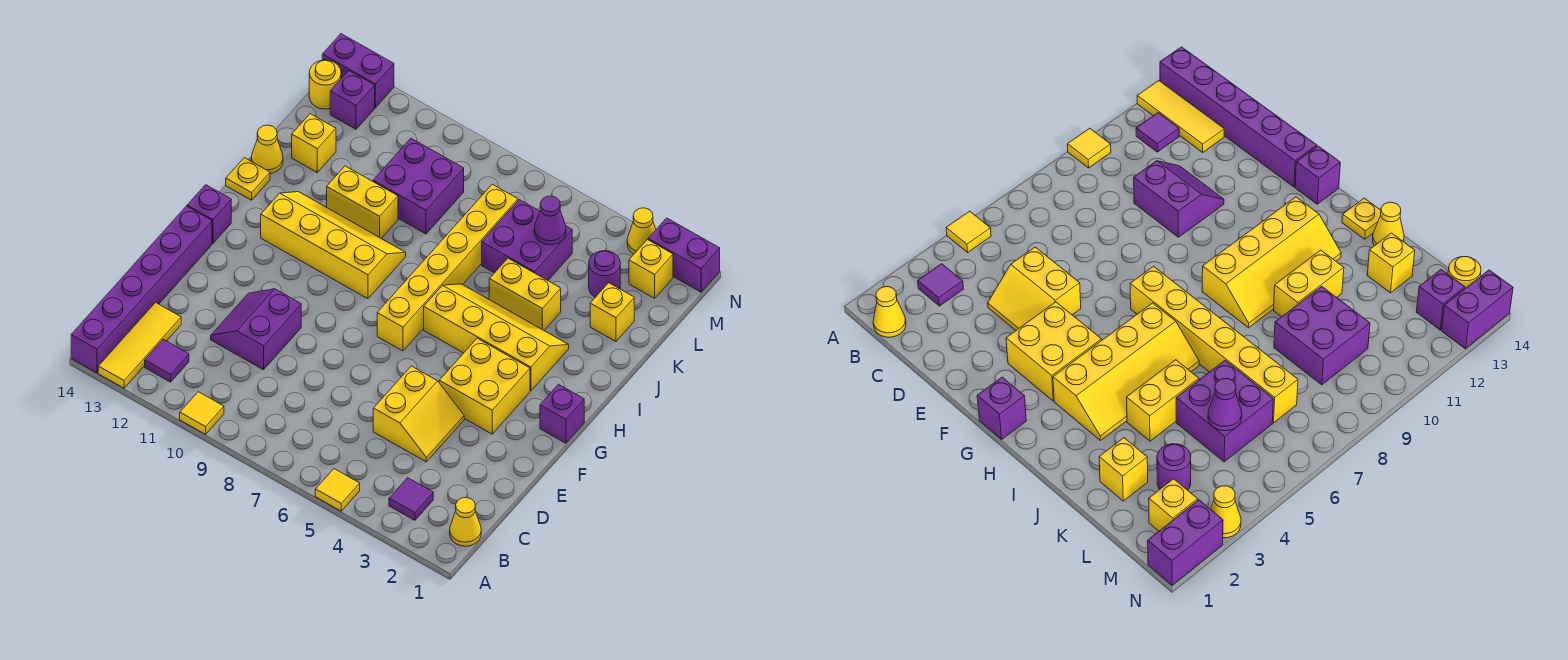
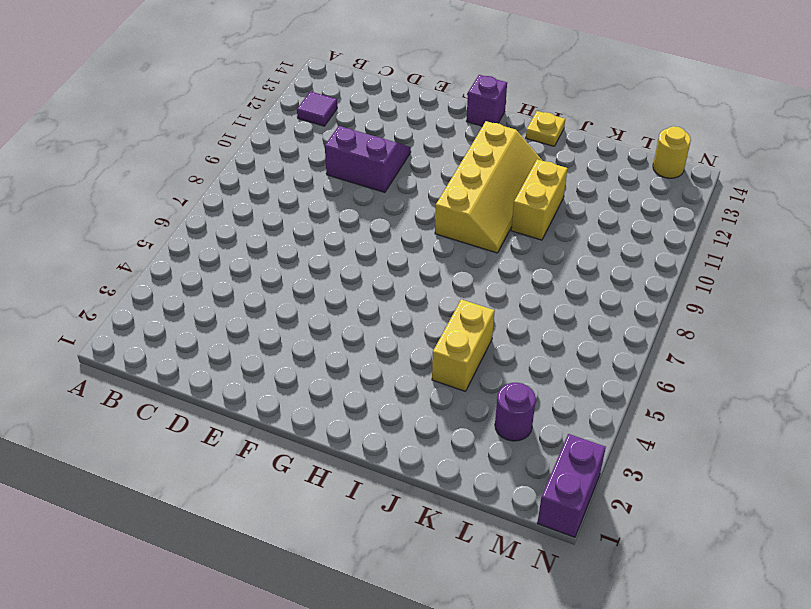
none -> yellow tile A5 level 1
none -> yellow tile A10 level 1
none -> yellow tile A13:C13 level 1
none -> purple brick A14:F14 level 1

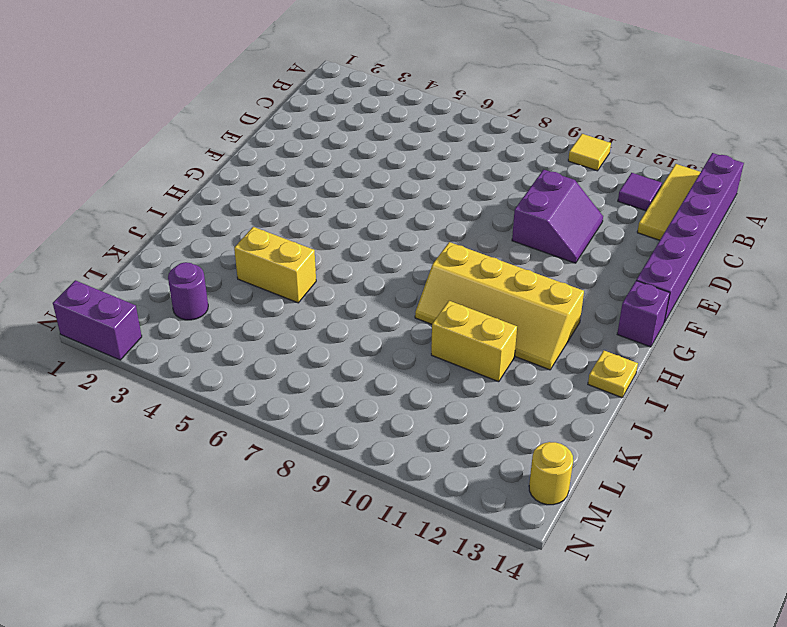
none -> yellow tile A5 level 1
none -> yellow cone B1 level 1
none -> purple tile B3 level 1
none -> yellow slope D4:E5 level 1 top 5

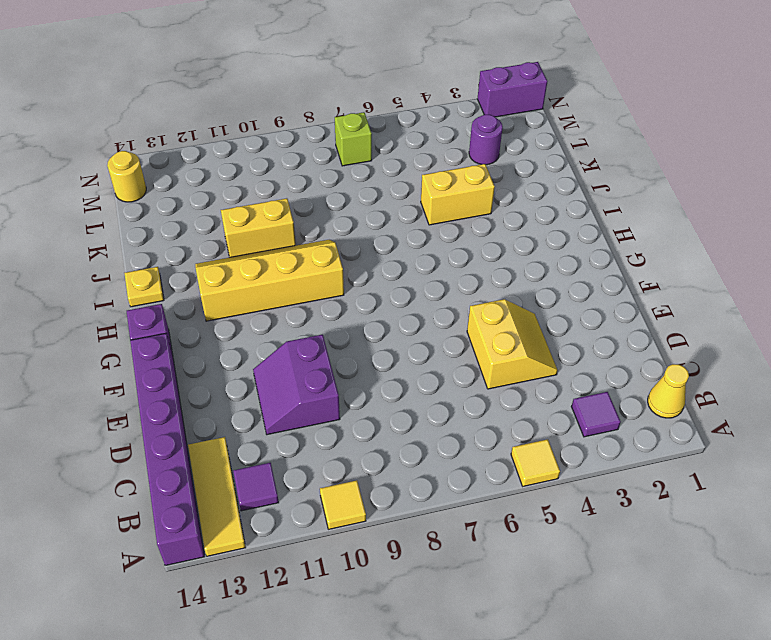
lime brick M7 level 1 -> none
none -> yellow brick F3:G4 level 1
none -> purple brick G1 level 1
none -> yellow brick G7:L7 level 1
none -> yellow slope H3:I6 level 1 top H

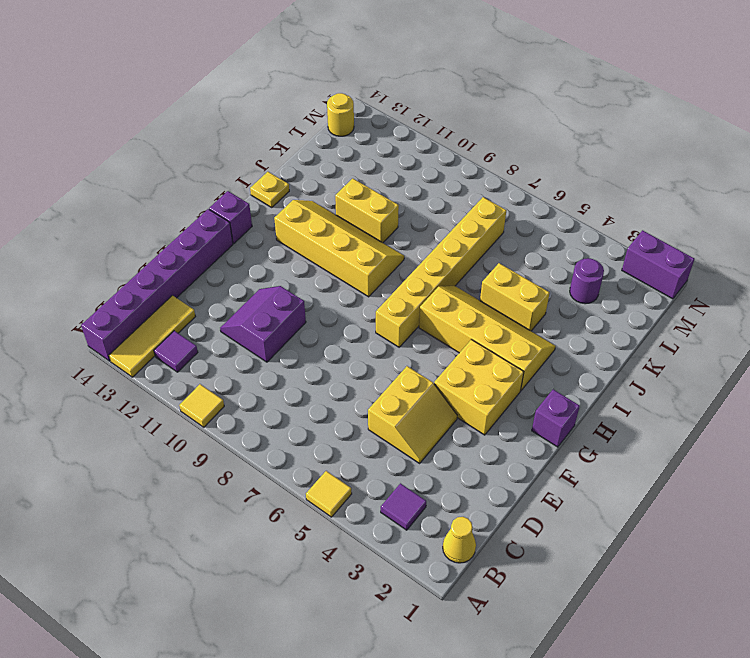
none -> yellow cone J14 level 1
none -> yellow brick K2 level 1
none -> purple brick K5:L6 level 1
none -> purple brick K9:L10 level 1

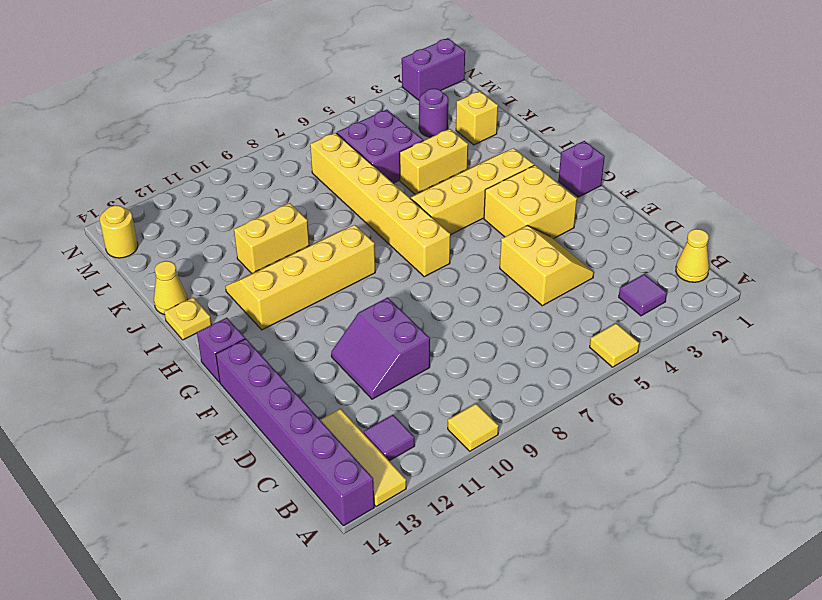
none -> purple brick K9:L10 level 1
none -> yellow brick K13 level 1
none -> yellow brick M2 level 1
none -> purple brick M13 level 1

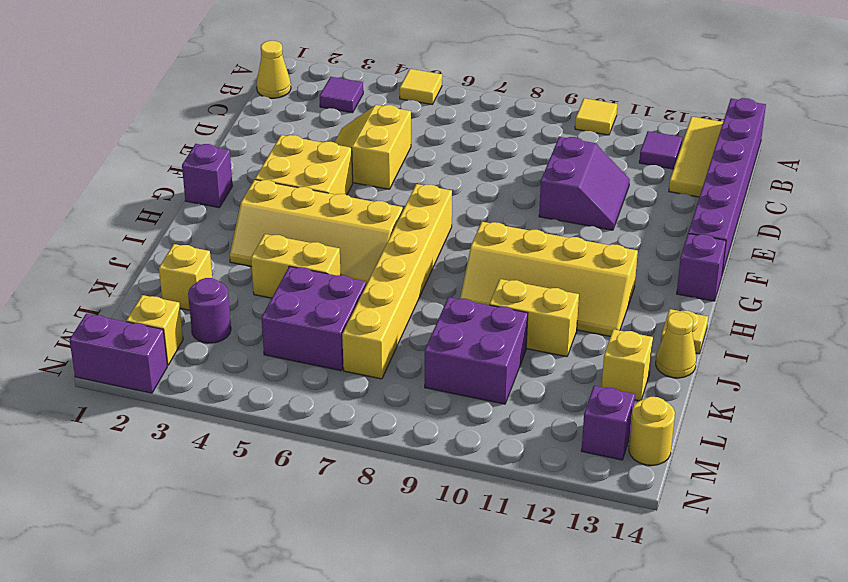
none -> yellow cone N3 level 1
none -> purple brick N13:N14 level 1
none -> purple cone L5 level 2

